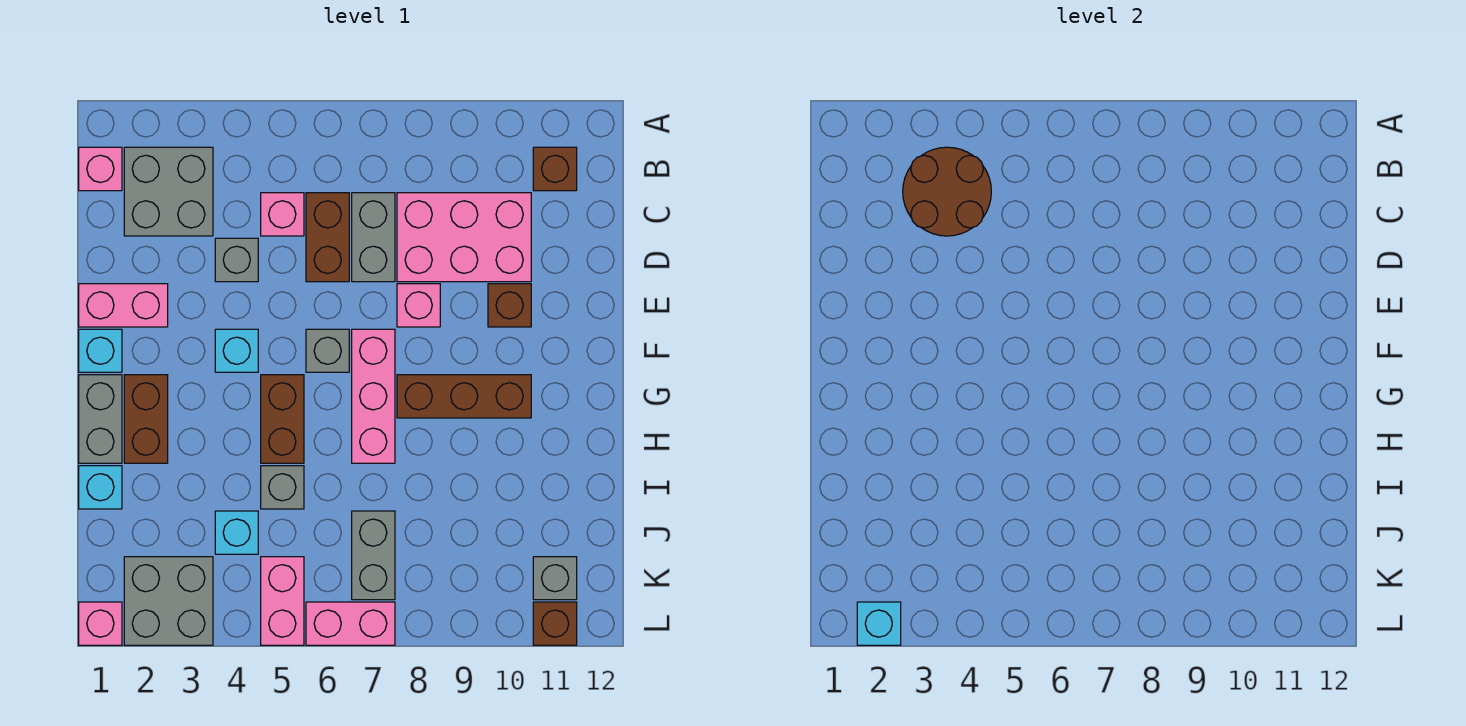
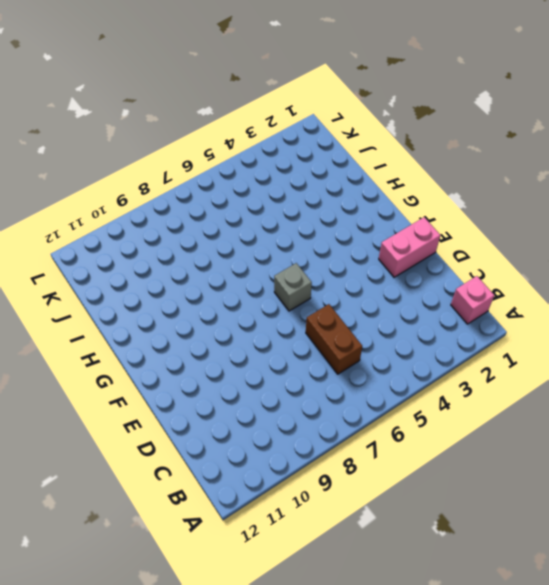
none -> grey brick B2:C3 level 1
none -> brown brick B11 level 1
none -> pink brick C5 level 1
none -> grey brick C7:D7 level 1

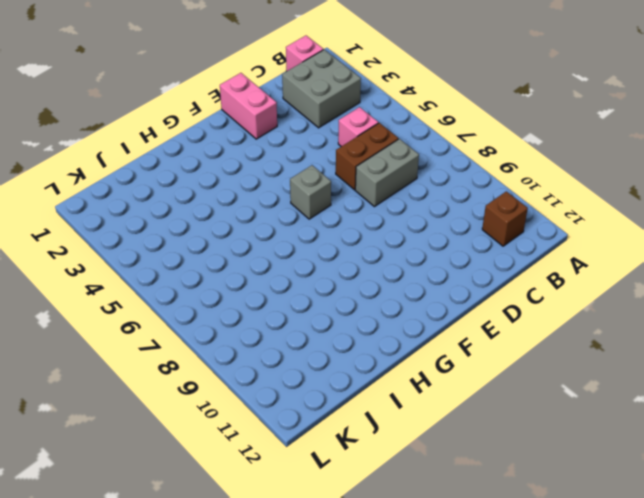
none -> pink brick C8:D10 level 1
none -> grey brick D4 level 1
none -> pink brick E8 level 1
none -> brown brick E10 level 1

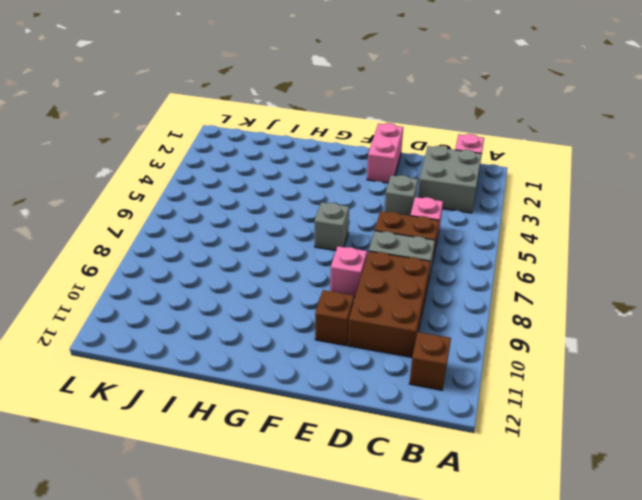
brown brick C8:D10 level 1 -> pink brick C8:D10 level 1
none -> cyan brick F1 level 1
none -> cyan brick F4 level 1
none -> pink brick F7:H7 level 1
none -> grey brick G1:H1 level 1

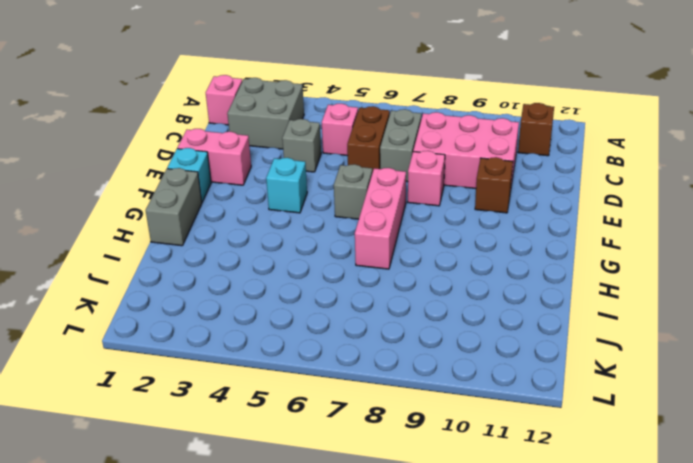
none -> brown brick G2:H2 level 1
none -> brown brick G5:H5 level 1
none -> brown brick G8:G10 level 1
none -> cyan brick I1 level 1

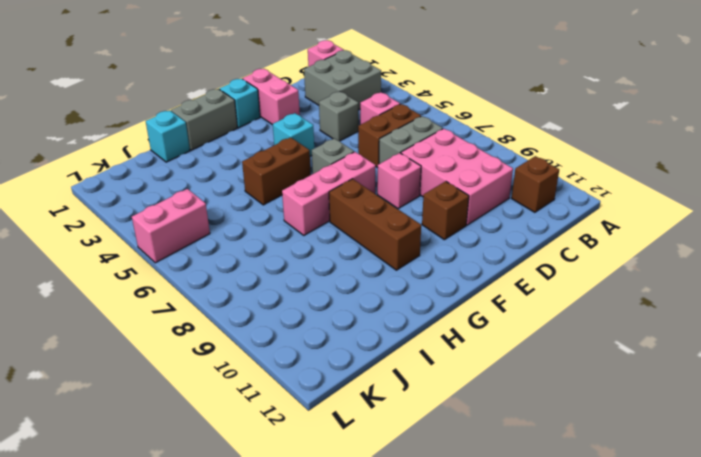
none -> brown brick G2:H2 level 1
none -> grey brick I5 level 1
none -> cyan brick J4 level 1
none -> grey brick J7:K7 level 1

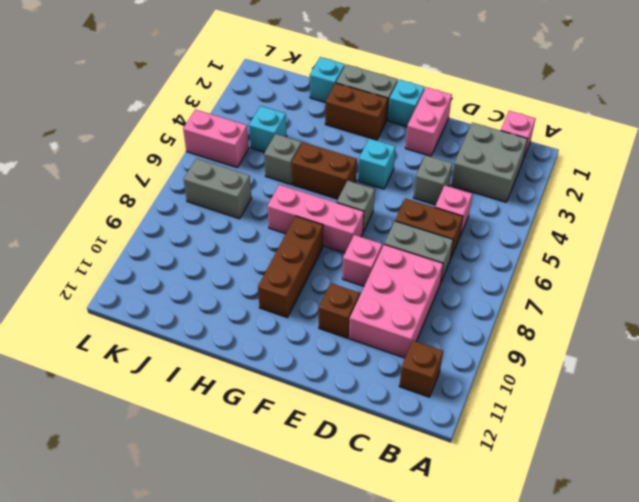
none -> grey brick K2:L3 level 1
none -> grey brick K11 level 1
none -> pink brick L1 level 1
none -> pink brick L6:L7 level 1

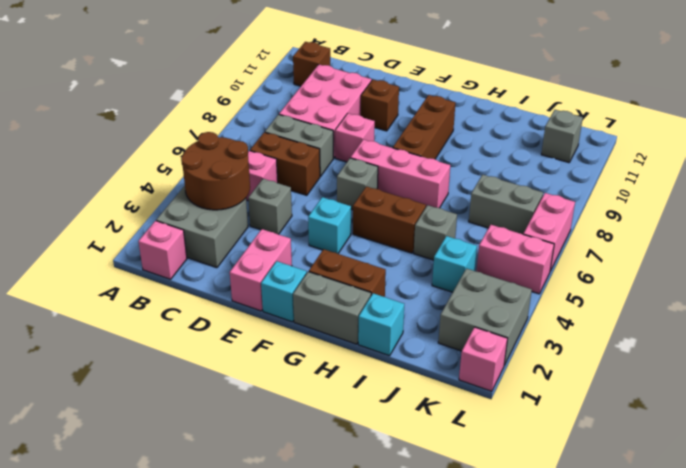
none -> brown brick L11 level 1
none -> cyan brick L2 level 2

